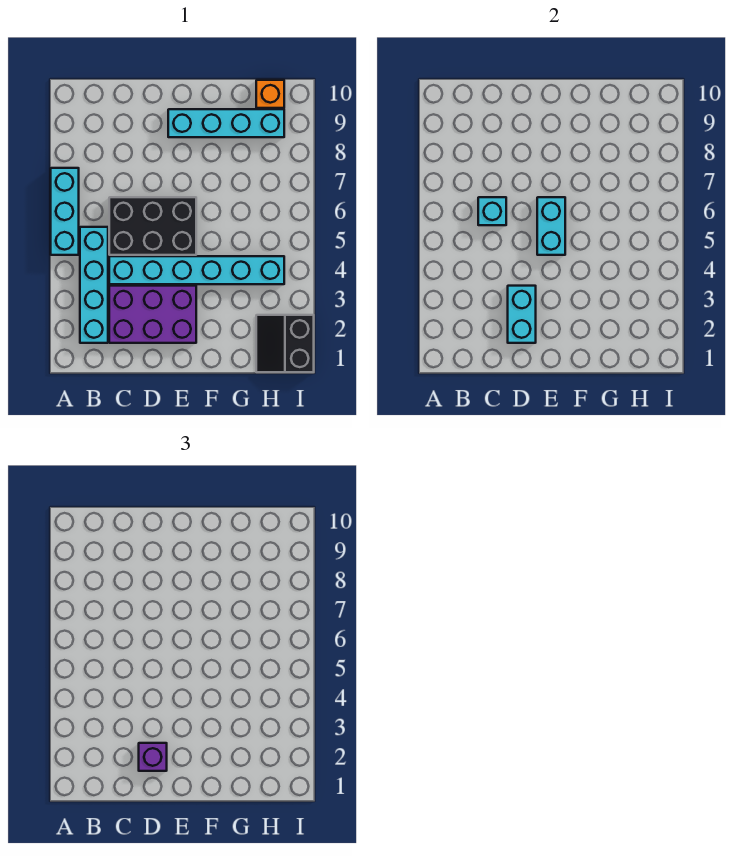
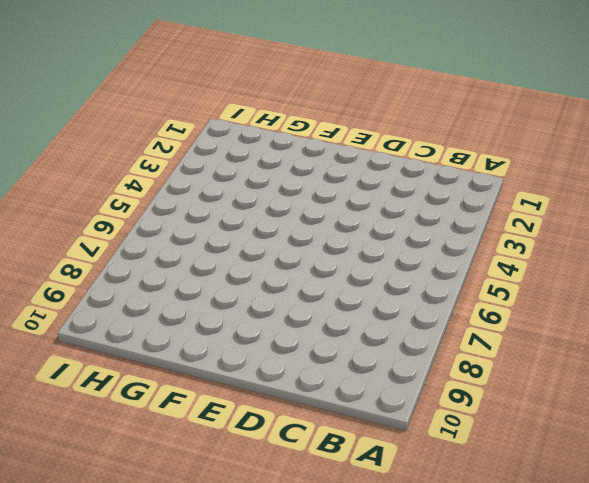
none -> cyan brick A5:A7 level 1
none -> cyan brick B2:B5 level 1
none -> purple brick C2:E3 level 1

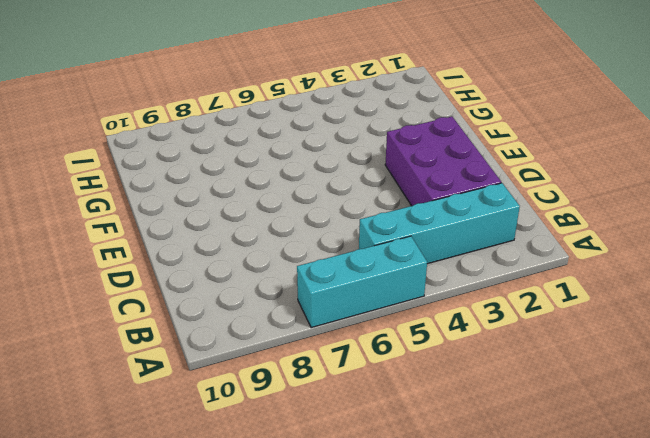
none -> cyan brick C4:H4 level 1
none -> black brick C5:E6 level 1
none -> cyan brick E9:H9 level 1

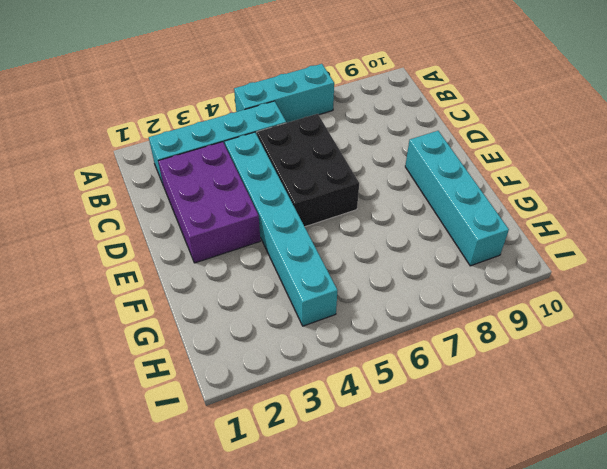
none -> black slope H1:I2 level 1 top I
none -> orange brick H10 level 1
none -> cyan brick C6 level 2

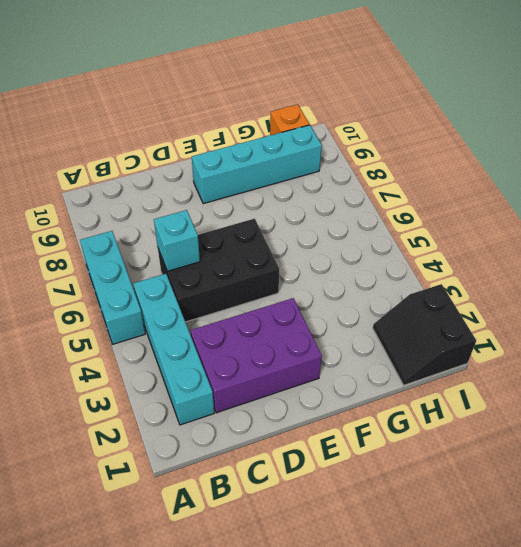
none -> cyan brick C4:H4 level 1
none -> cyan brick D2:D3 level 2
none -> cyan brick E5:E6 level 2

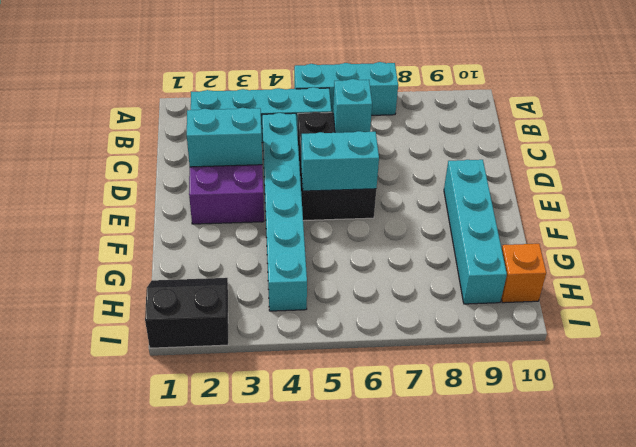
none -> purple brick D2 level 3

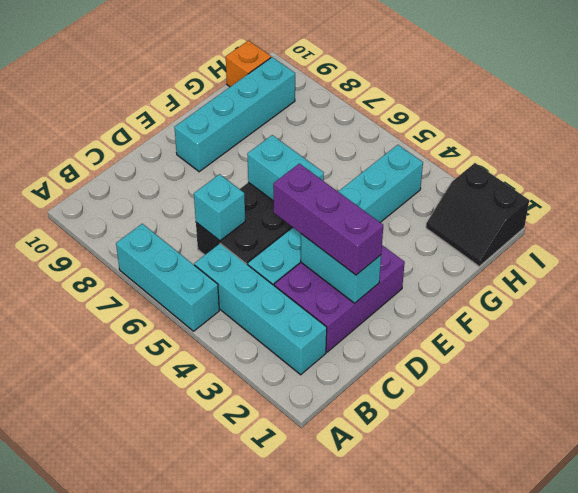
purple brick D2:D4 level 3 -> purple brick D2 level 3

